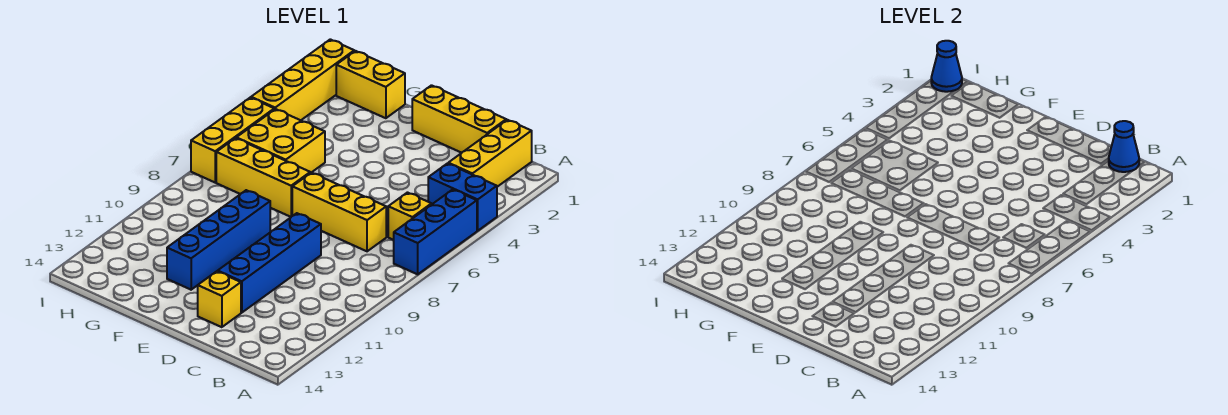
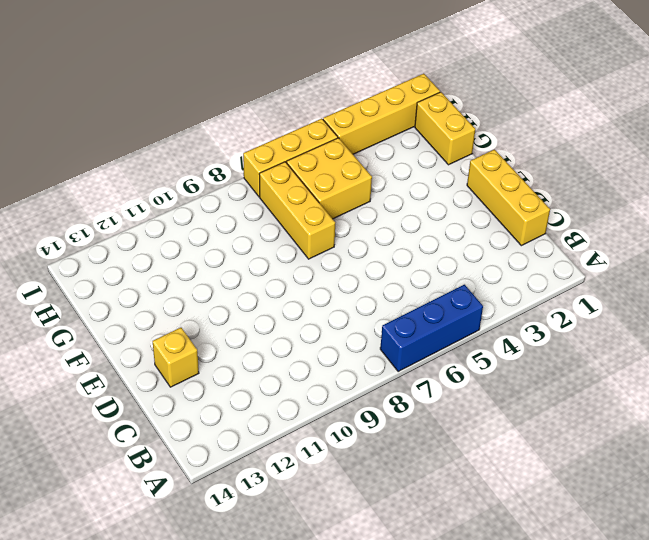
none -> blue brick A4:B4 level 1
none -> yellow brick B1:B3 level 1
none -> yellow brick B6 level 1

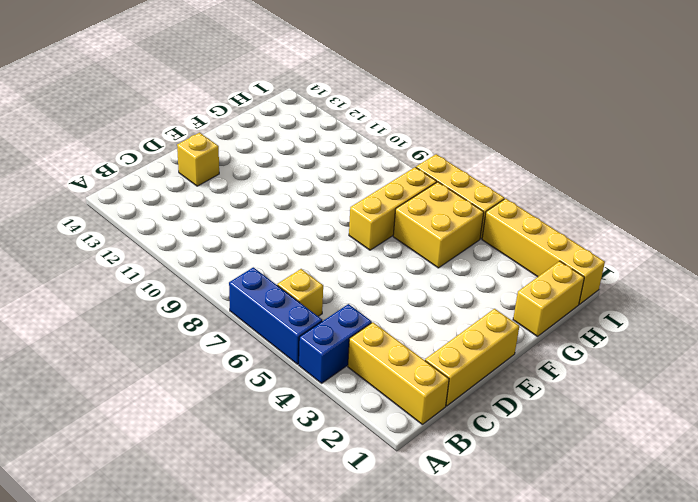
none -> yellow brick C7:E7 level 1
none -> blue brick D9:D12 level 1
none -> blue brick F9:F12 level 1

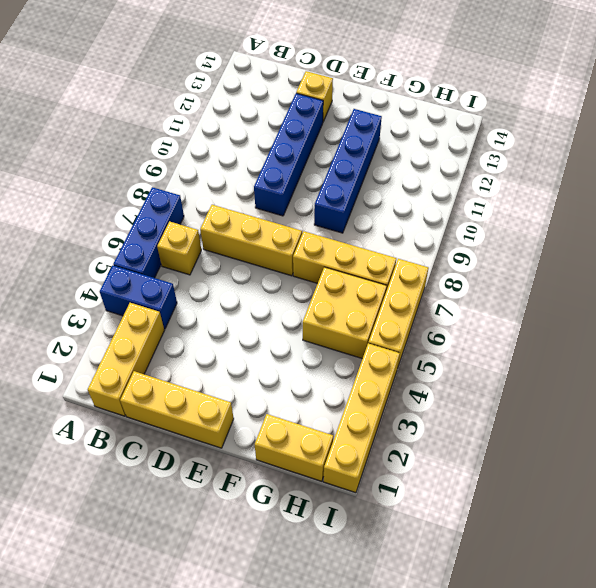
none -> blue cone B1 level 2
none -> blue cone I1 level 2

